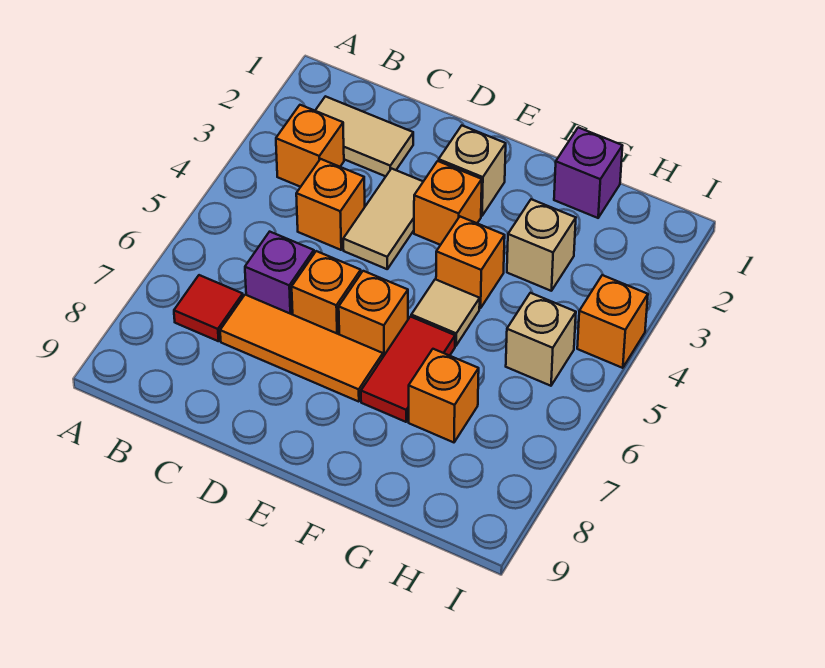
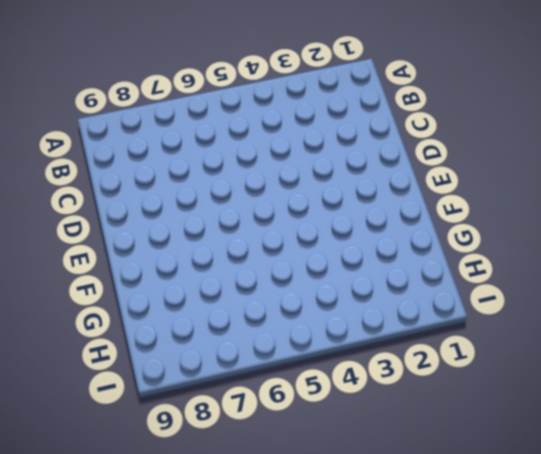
none -> tan tile B2:C2 level 1
none -> orange brick B3 level 1
none -> red tile B7 level 1

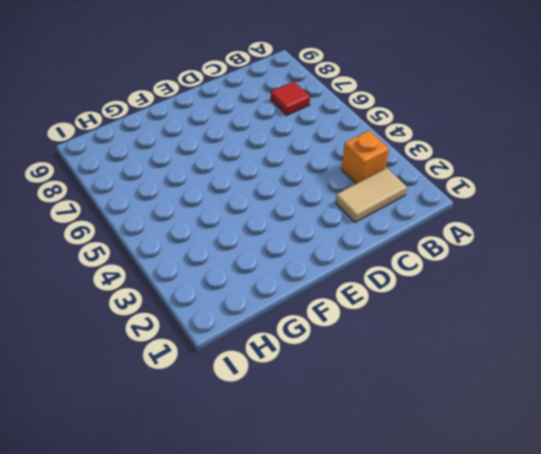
none -> orange brick C4 level 1
none -> purple brick C6 level 1
none -> orange tile C7:E7 level 1

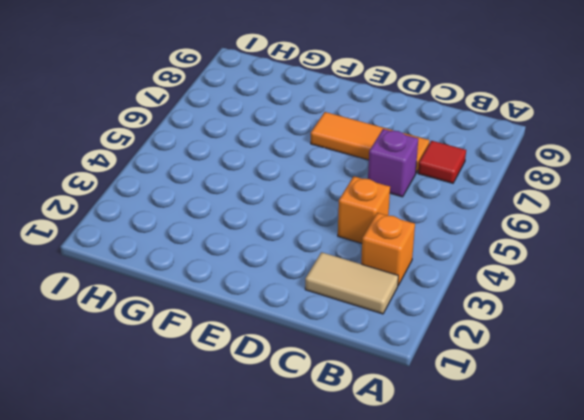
none -> tan tile D3:D4 level 1
none -> orange brick D6 level 1
none -> tan brick E2 level 1

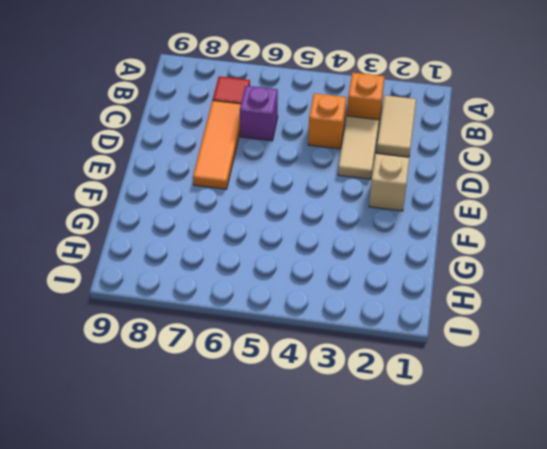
tan tile C3:D3 level 1 -> tan tile D3:D4 level 1
none -> orange brick D6 level 1
none -> orange brick E3 level 1
none -> orange brick E6 level 1

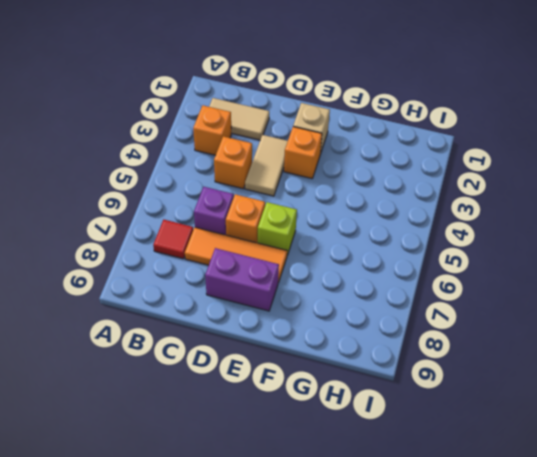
purple brick D8:E8 level 1 -> none
lime brick E6 level 1 -> orange brick E6 level 1
none -> orange brick F4 level 1
none -> tan tile F5 level 1
none -> red tile F6:F7 level 1

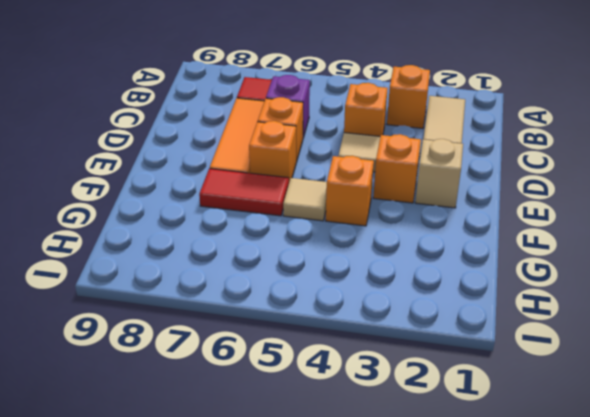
none -> purple brick G1 level 1
none -> tan brick G3 level 1
none -> orange brick G7 level 1

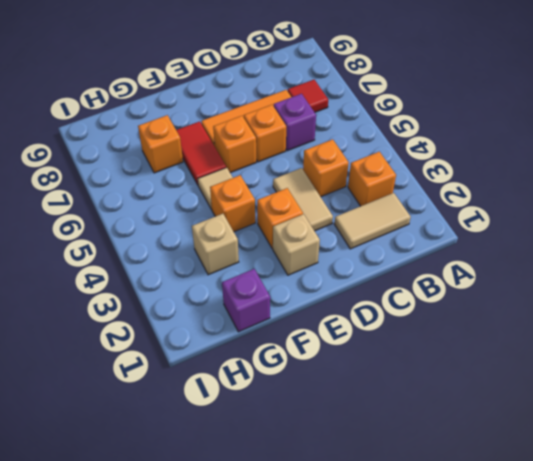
none -> tan brick H5 level 1
none -> orange brick I4 level 1

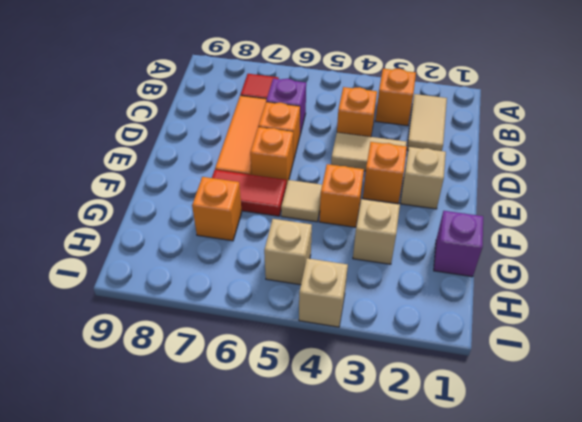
tan brick I4 level 1 -> orange brick I4 level 1

